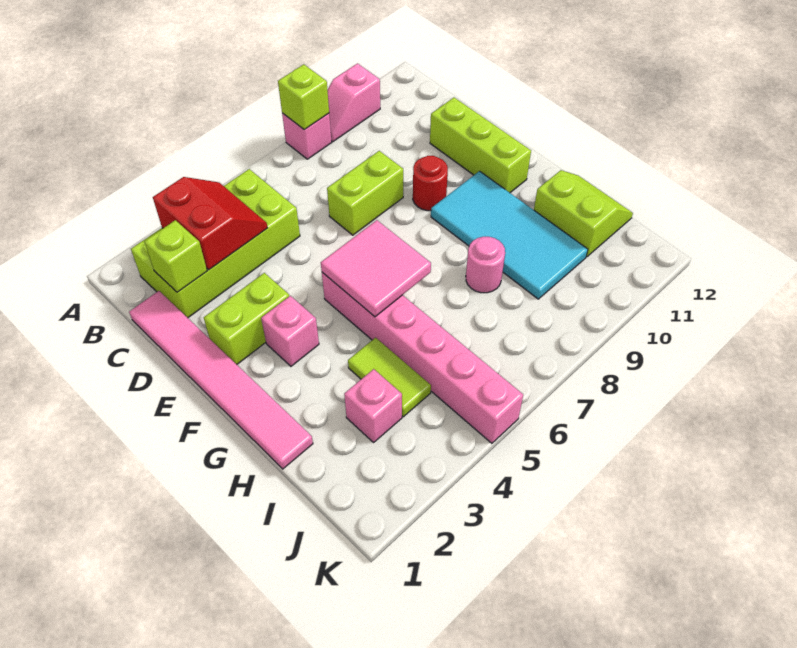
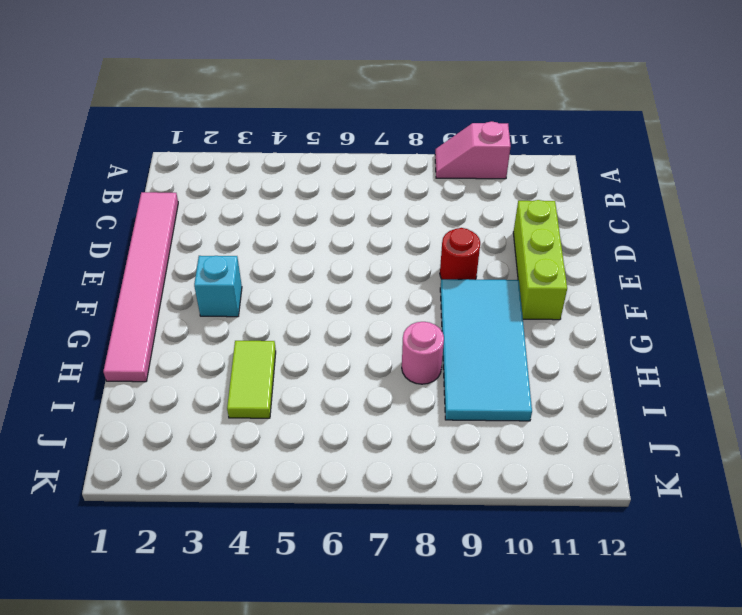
cyan brick F3 level 1 -> pink brick F3 level 1
none -> pink brick A8 level 1
none -> lime brick B2:C5 level 1
none -> lime brick D7:D8 level 1

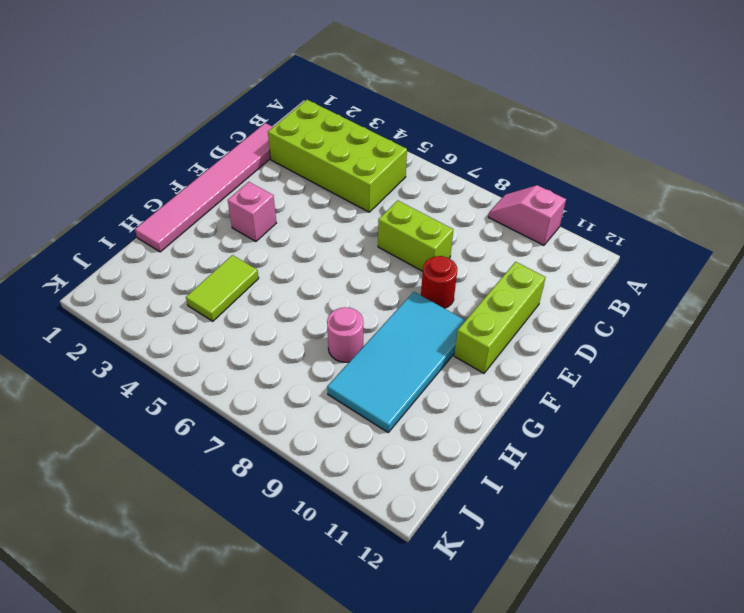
none -> pink brick A8 level 1
none -> lime brick E2:E3 level 1
none -> pink brick F5:K5 level 1

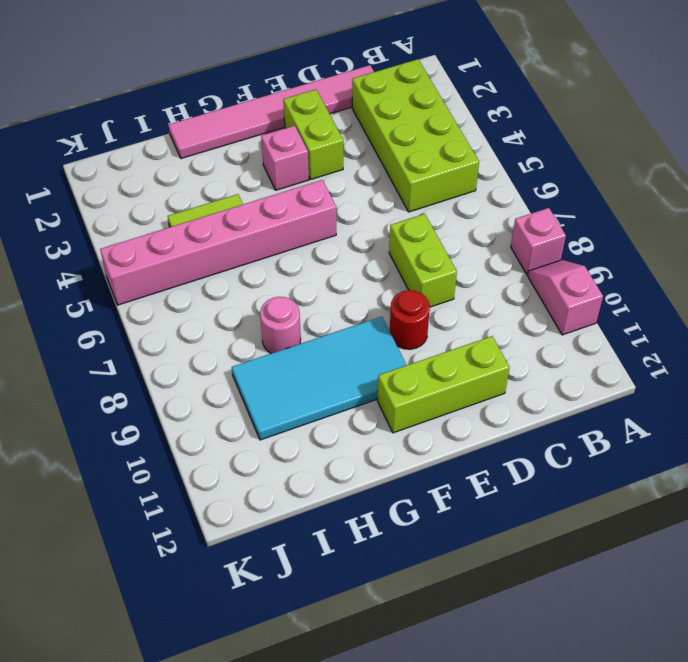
none -> lime slope H11:I12 level 1 top 11
none -> pink brick I3 level 1
none -> lime brick A8 level 2

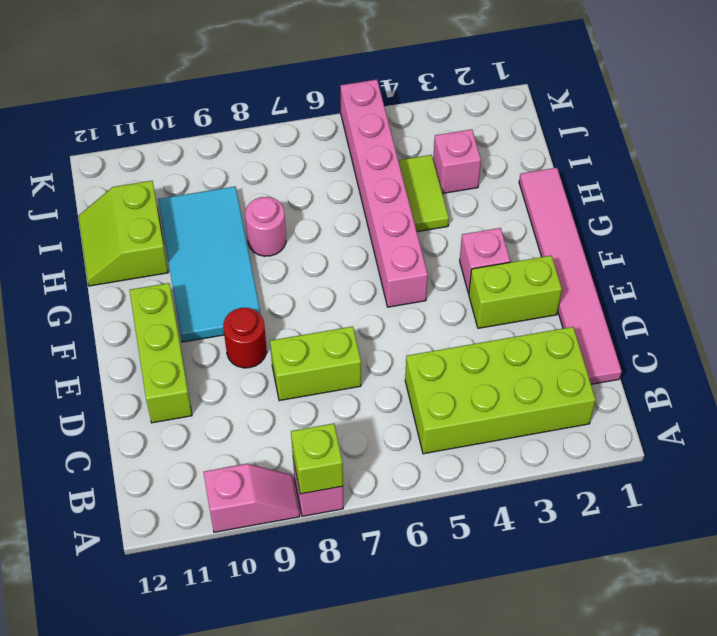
none -> red slope B3:C4 level 2 top 3
none -> lime brick C2 level 2
none -> pink tile F5:G6 level 2

